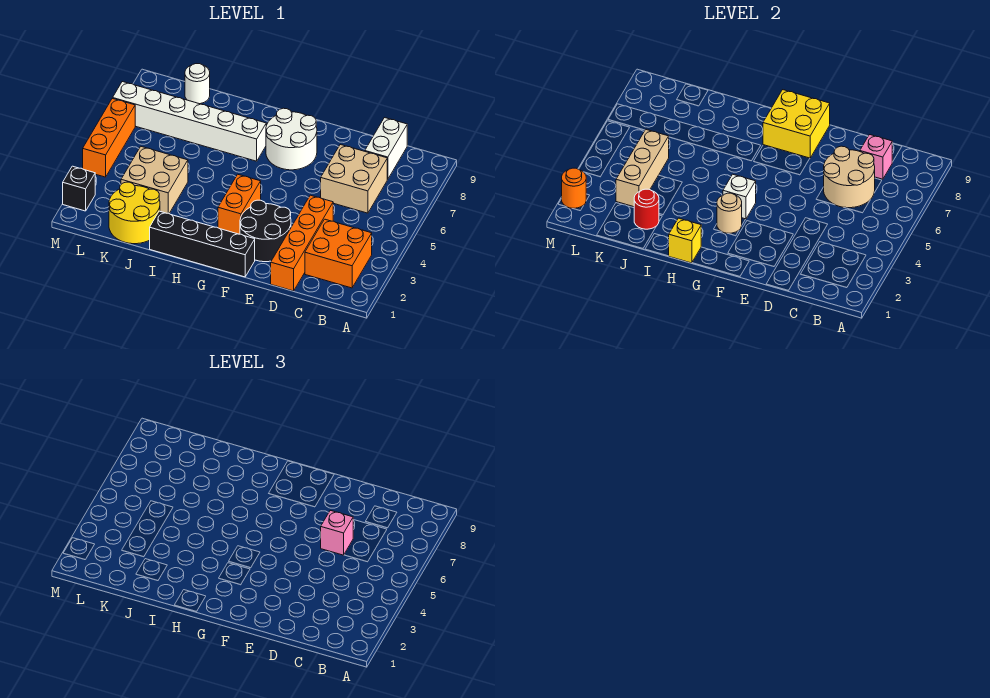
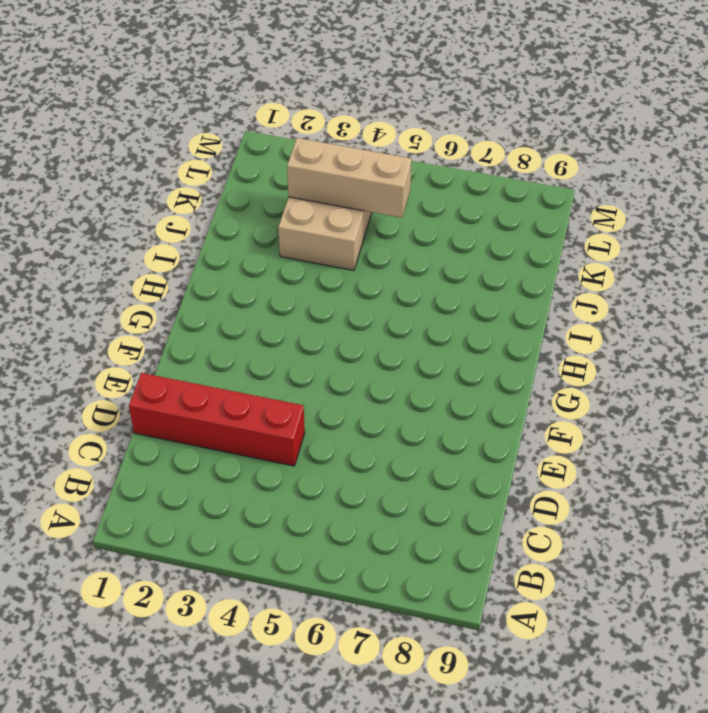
red brick D1:D4 level 1 -> orange brick D1:D4 level 1
none -> orange brick B2:C3 level 1
none -> tan brick C6:D7 level 1
none -> white brick C8:C9 level 1

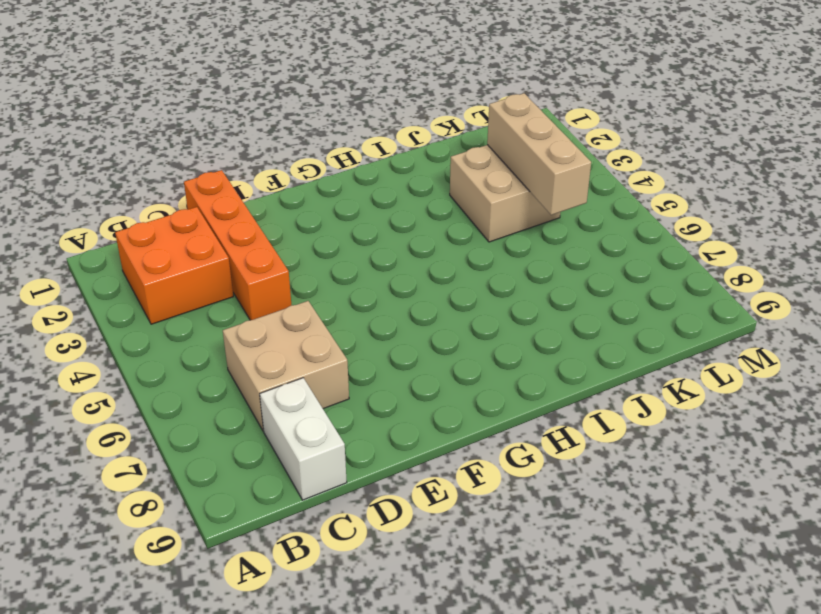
none -> black round brick E2:F3 level 1
none -> black brick F1:I1 level 1
none -> white round brick F7:G8 level 1

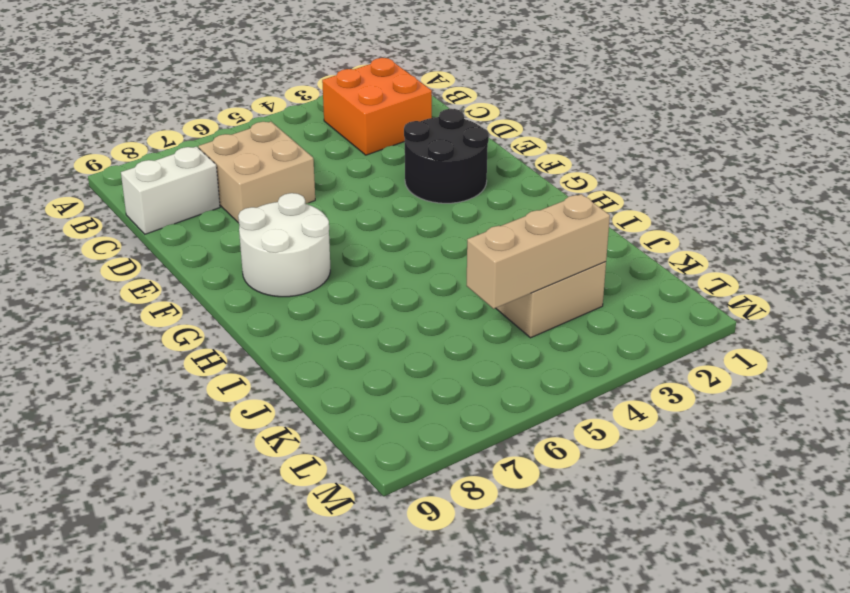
none -> orange brick D1:D4 level 1
none -> black brick F1:I1 level 1
none -> orange brick G3:G4 level 1

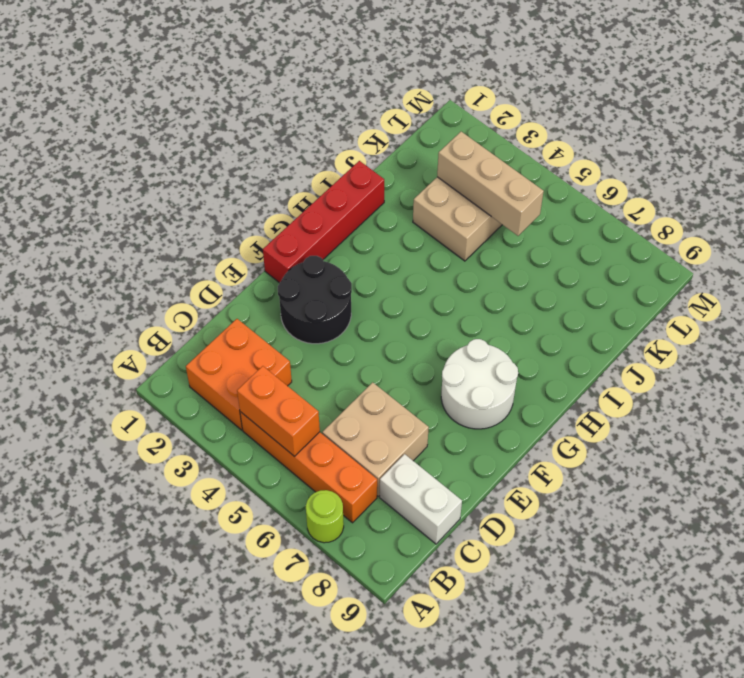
lime round brick A7 level 1 -> none
orange brick B4:B7 level 1 -> orange brick D1:D4 level 1
orange brick B4:B5 level 2 -> orange brick G3:G4 level 1
red brick F1:I1 level 1 -> black brick F1:I1 level 1
none -> white brick H7:M7 level 1
none -> yellow round brick J1:K2 level 1
none -> white round brick K9 level 1

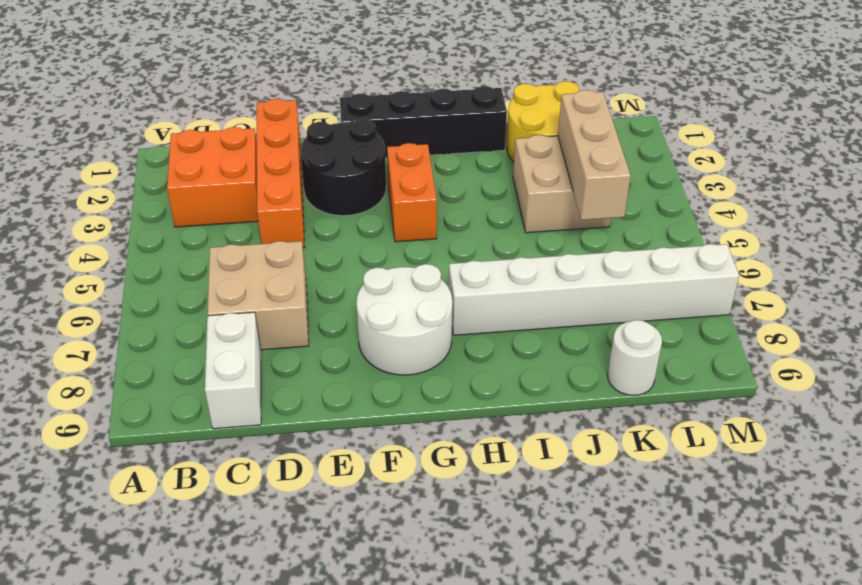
none -> black brick M2 level 1
none -> orange brick M4:M6 level 1
none -> tan round brick C6:D7 level 2

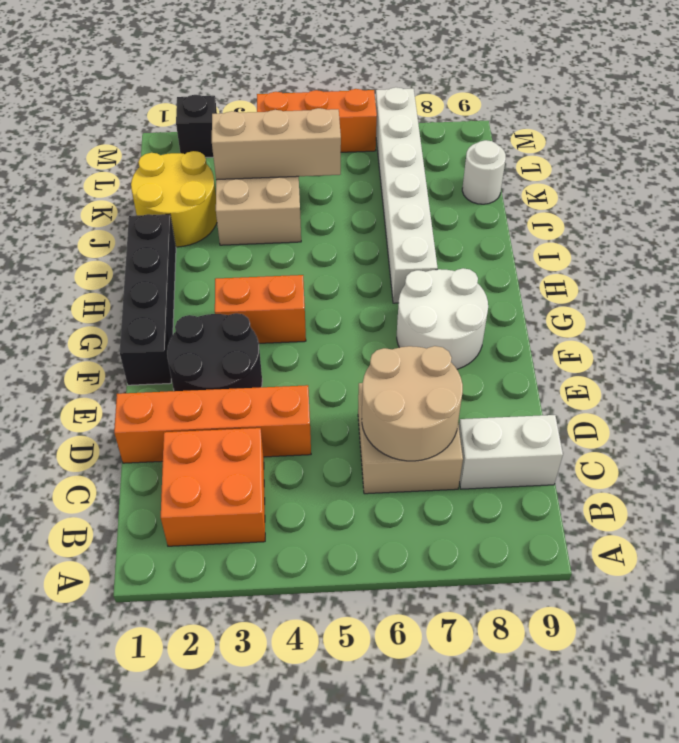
none -> pink brick C8 level 2
none -> yellow brick F8:G9 level 2
none -> tan round brick G3 level 2

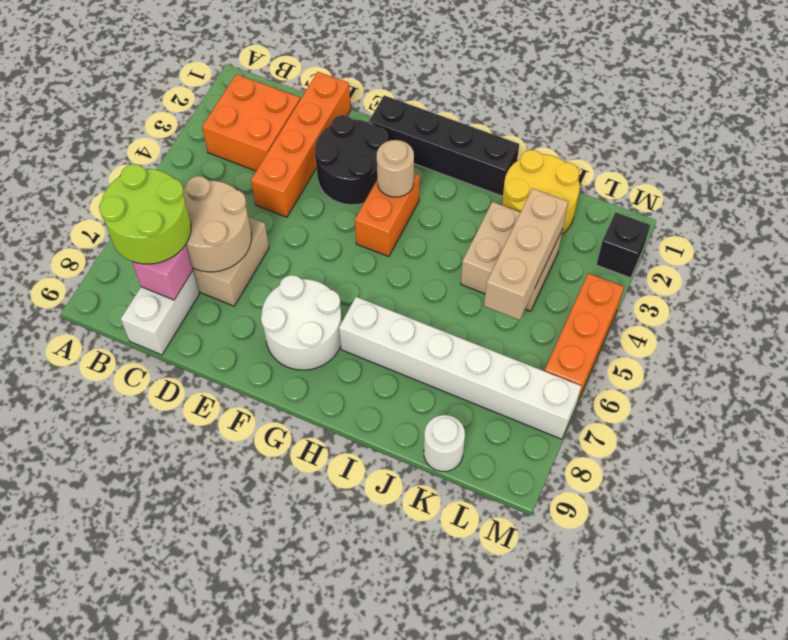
lime round brick B7:C8 level 3 -> none
none -> yellow brick F8:G9 level 2
none -> white brick G4 level 2
none -> yellow brick H1 level 2

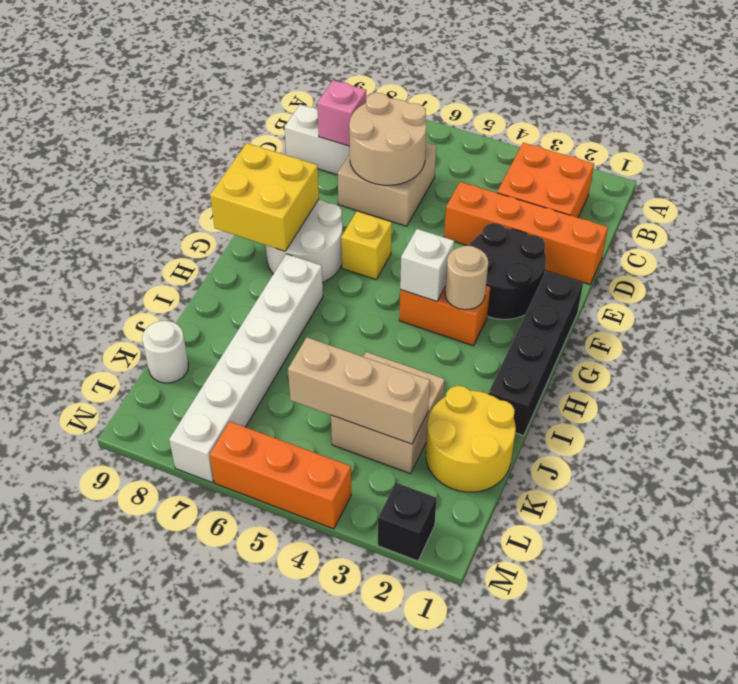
yellow brick F6 level 1 -> yellow brick H1 level 2
none -> red round brick J2 level 2
none -> orange round brick M2 level 2
none -> pink brick D6 level 3

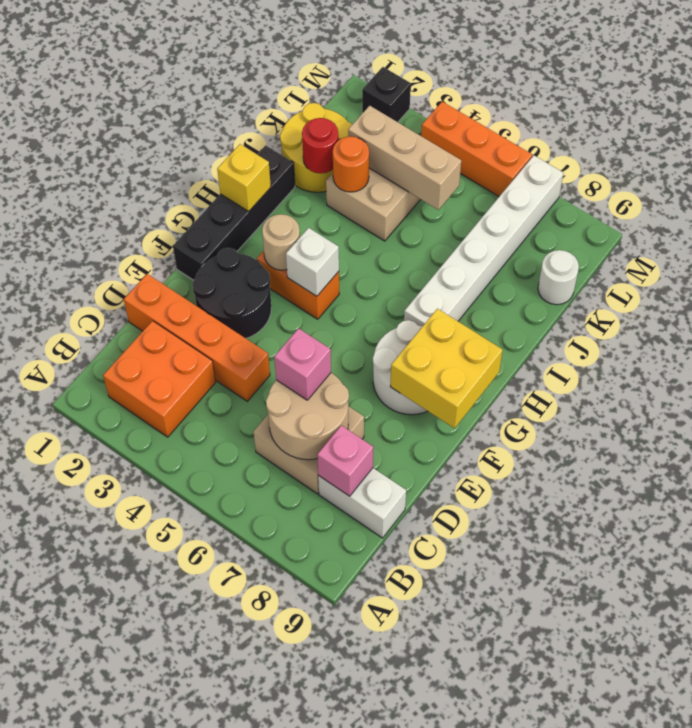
orange round brick J3 level 2 -> orange round brick M2 level 2

